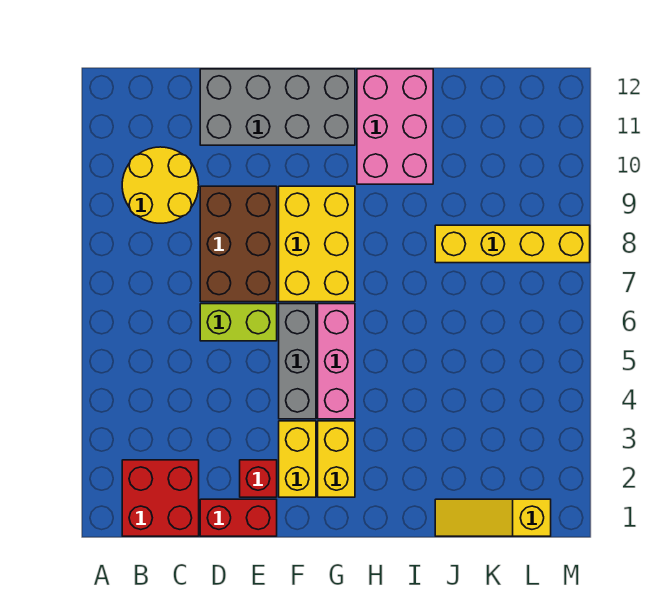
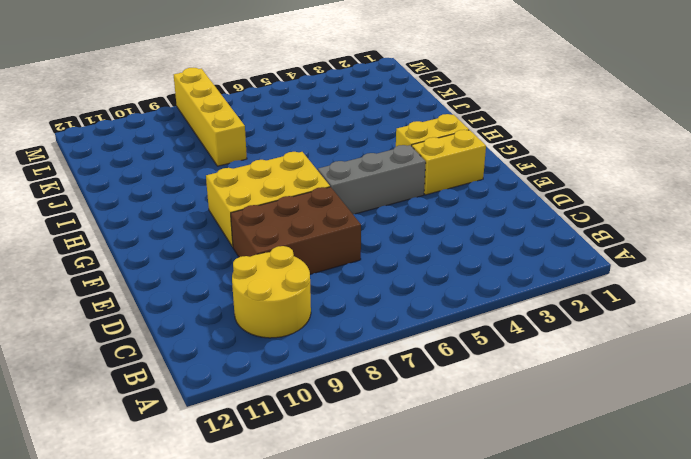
none -> red brick B1:C2 level 1
none -> red brick D1:E1 level 1
none -> lime brick D6:E6 level 1

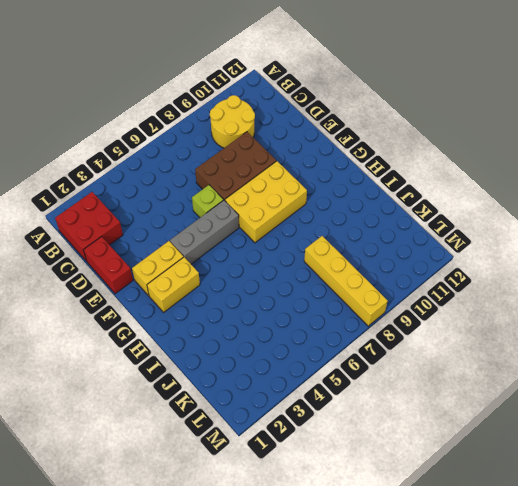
lime brick E6 level 1 -> lime brick D6:E6 level 1
none -> grey brick D11:G12 level 1
none -> red brick E2 level 1
none -> pink brick G4:G6 level 1

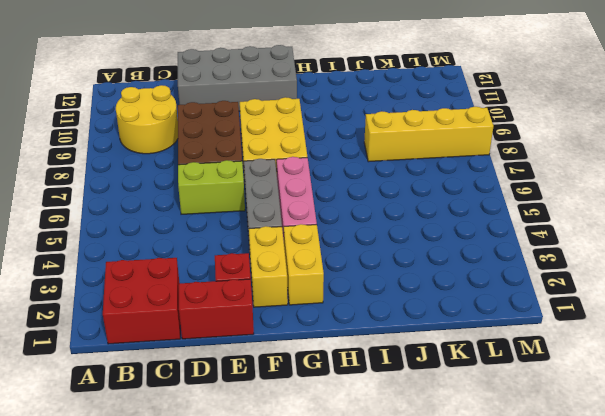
none -> pink brick H10:I12 level 1
none -> yellow slope J1:L1 level 1 top L

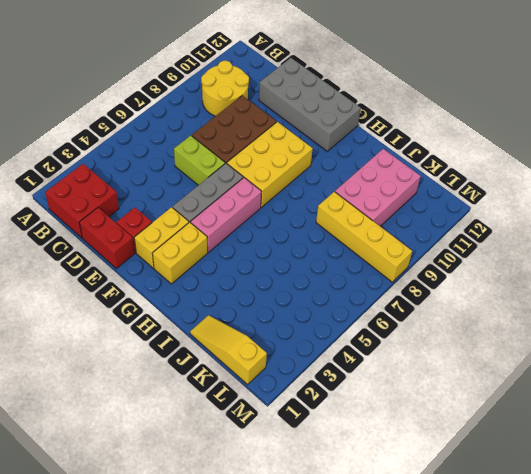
pink brick J9:K11 level 1 -> pink brick H10:I12 level 1

